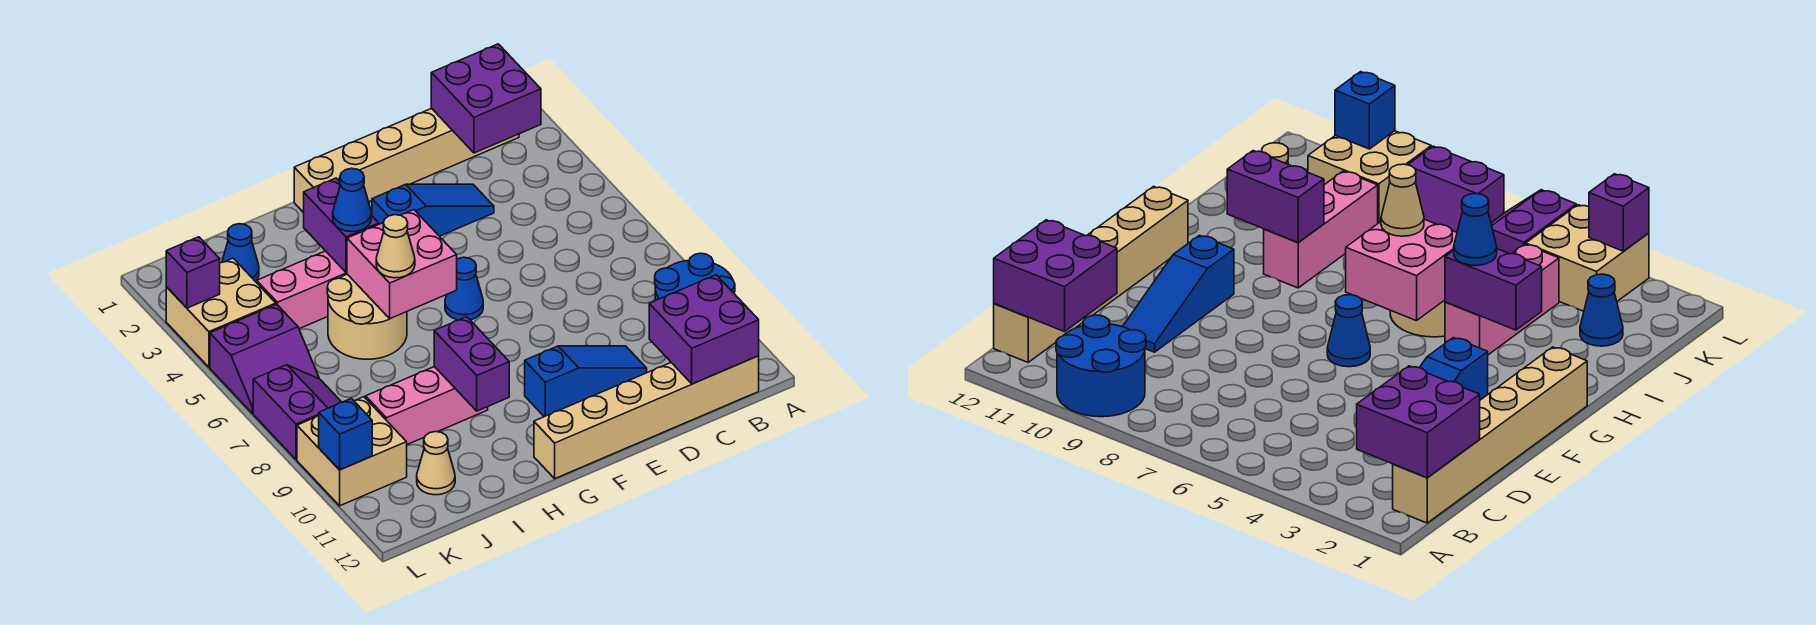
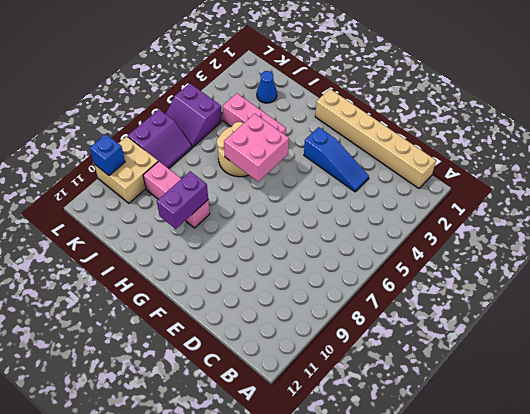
none -> blue round brick A9:B10 level 1
none -> tan brick B12:G12 level 1
none -> blue slope D10:F10 level 1 top F

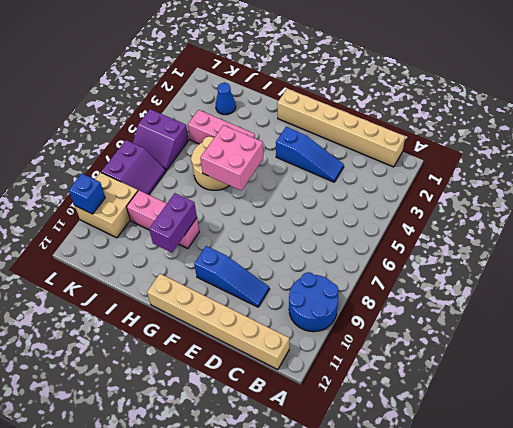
none -> blue cone F6 level 1
none -> tan cone J11 level 1
none -> tan brick K3:L4 level 1

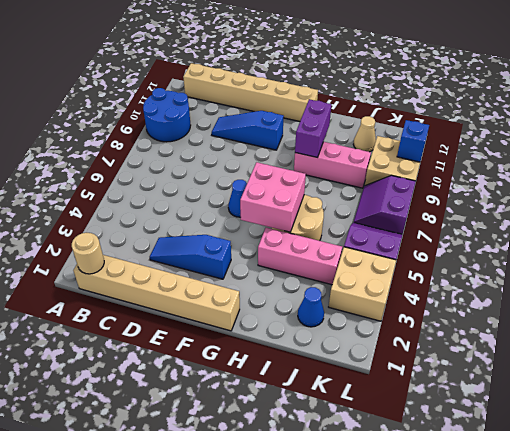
tan round brick B1 level 2 -> purple brick B1:C2 level 2
none -> purple brick B11:C12 level 2
none -> purple brick H3:H4 level 2
none -> purple brick L3 level 2

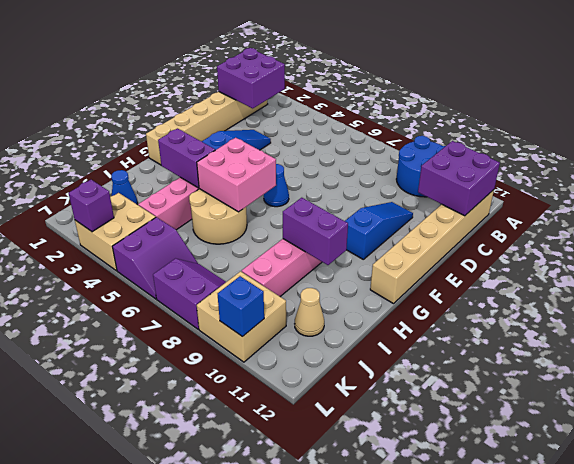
none -> blue cone H4 level 3
none -> tan cone H6 level 3

